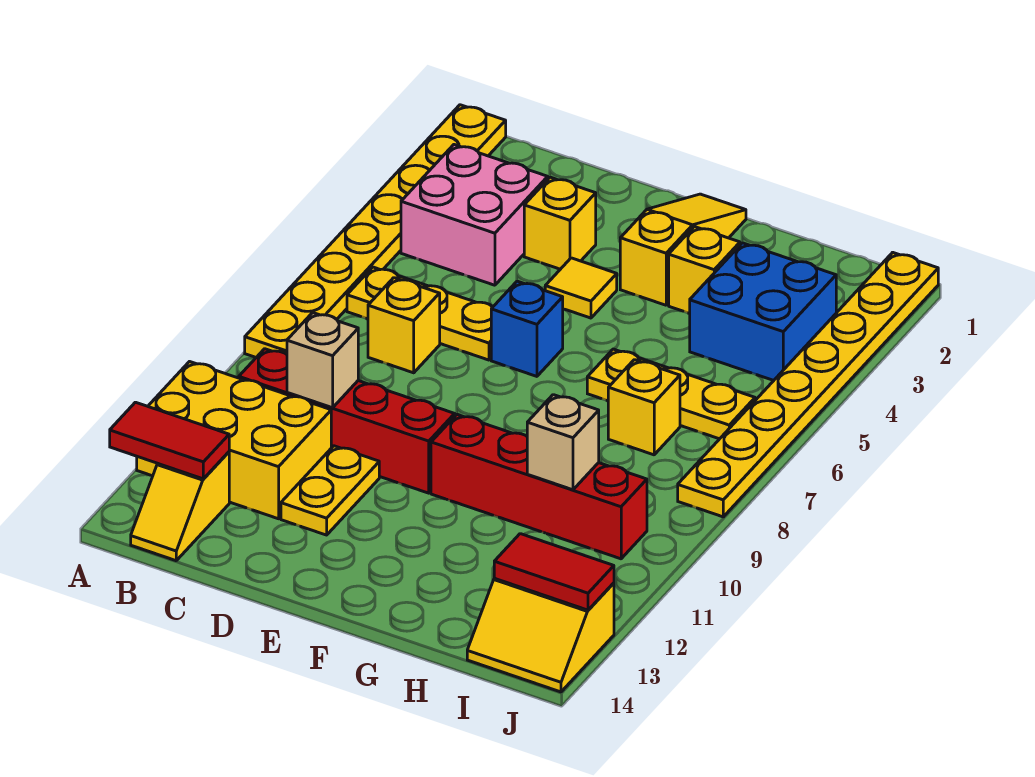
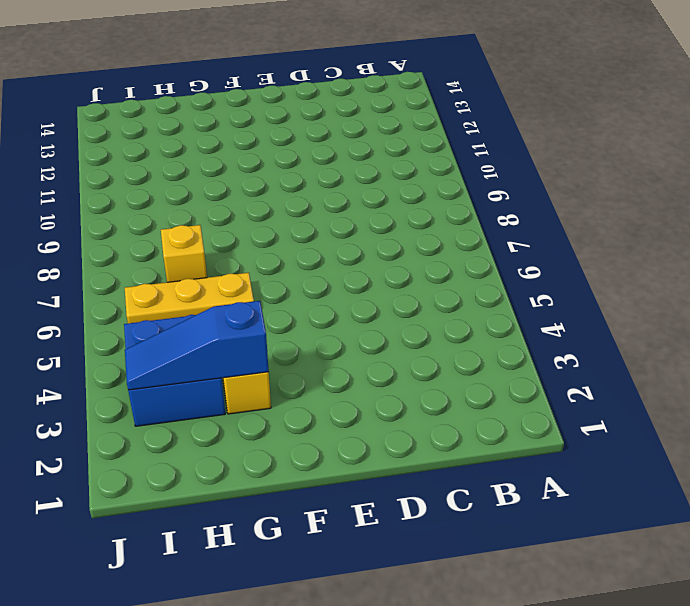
blue slope G3:I3 level 2 top G -> none
none -> yellow plate A1:A8 level 1
none -> yellow brick A11:C12 level 1
none -> pink brick B3:C4 level 1

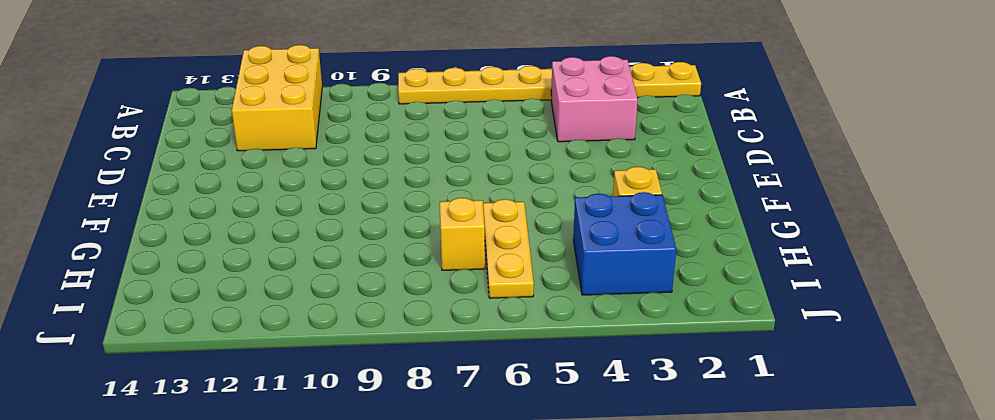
none -> yellow plate B6:D6 level 1
none -> red brick B10:E10 level 1
none -> yellow slope B13:B14 level 1 top 13

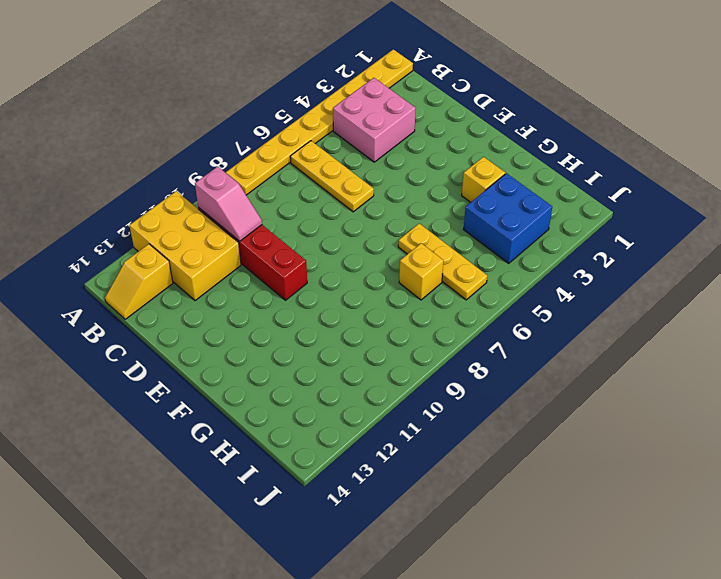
pink slope B10:C10 level 2 top B -> tan brick C10 level 2
none -> yellow brick C7 level 1
none -> yellow brick D3 level 1
none -> yellow plate D11:D12 level 1

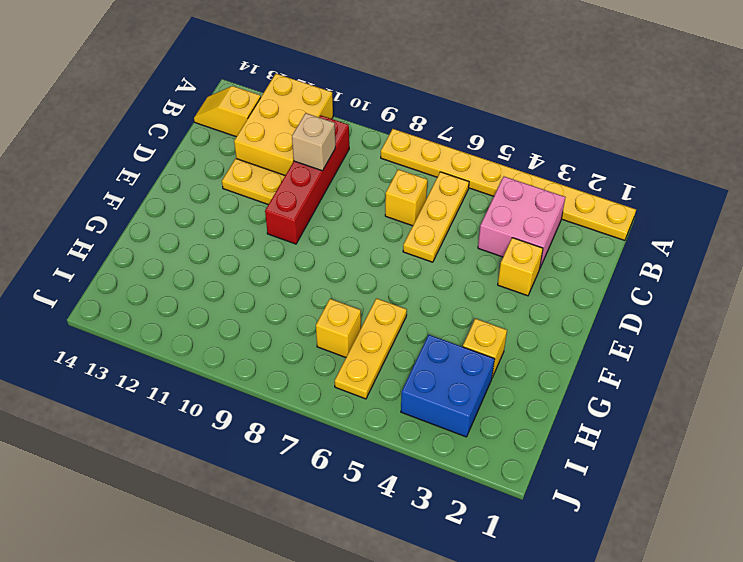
none -> yellow tile E4 level 1
none -> blue brick E6 level 1
none -> yellow slope F1:F3 level 1 top 3

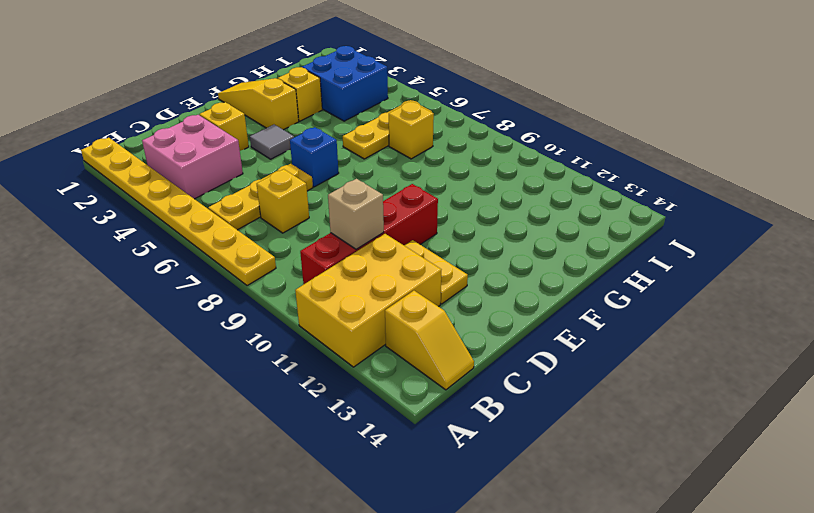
grey tile E4 level 1 -> yellow tile E4 level 1
none -> red brick F10:I10 level 1
none -> yellow slope I13:J14 level 1 top 13
none -> yellow plate J1:J8 level 1

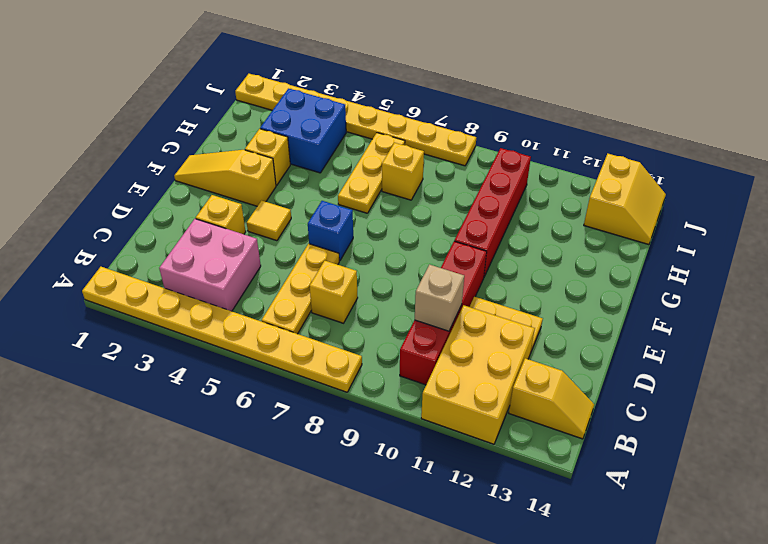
none -> red tile A13:B13 level 2
none -> tan brick H10 level 2
none -> red tile I13:J13 level 2

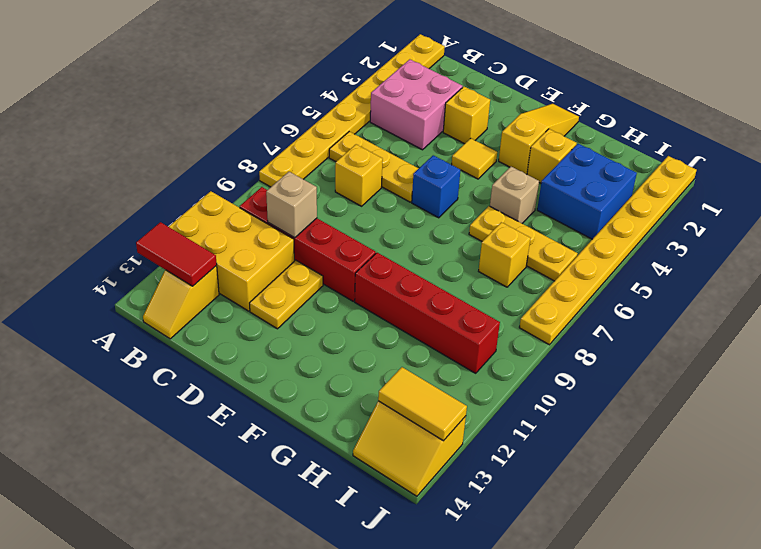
tan brick G5 level 1 -> tan brick H10 level 2
yellow tile I13:J13 level 2 -> red tile I13:J13 level 2

